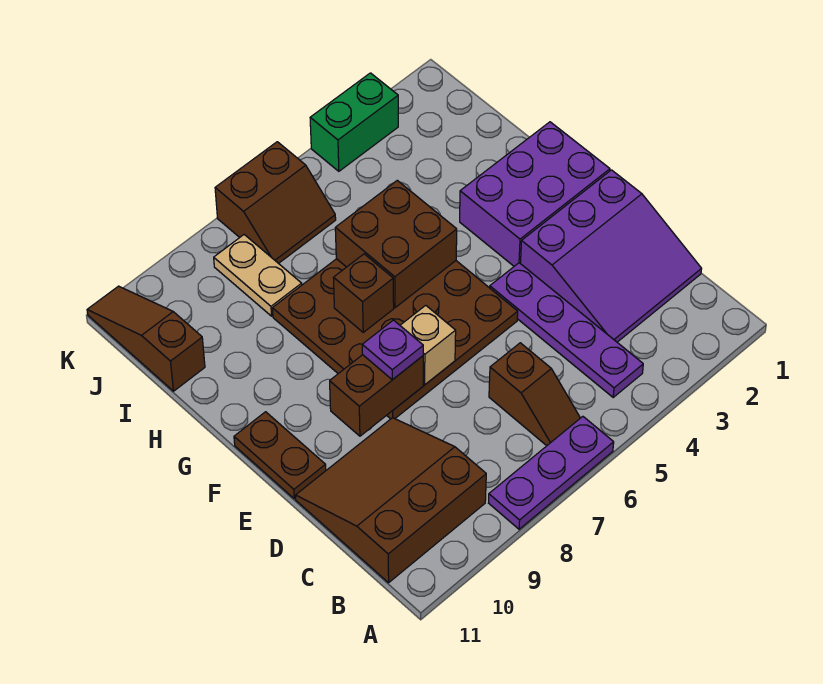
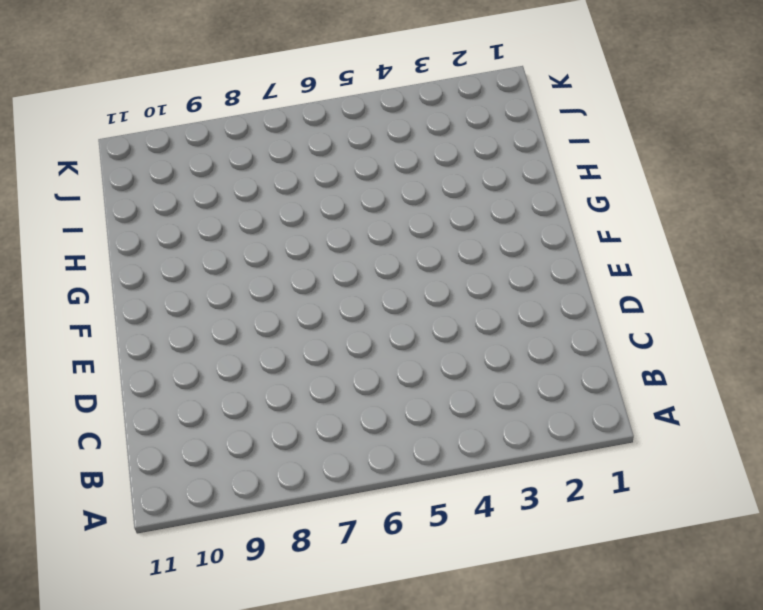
none -> purple plate A6:A8 level 1
none -> purple plate B4:E4 level 1
none -> brown slope B6:C6 level 1 top C

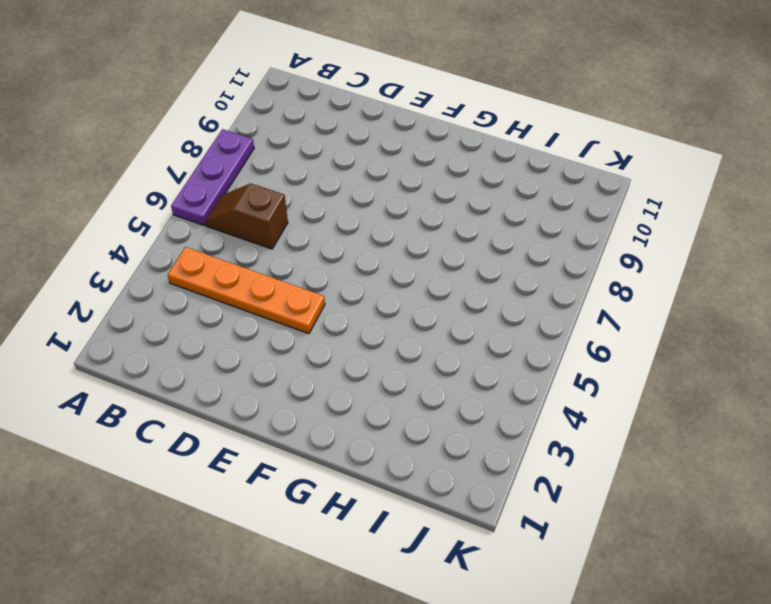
orange plate B4:E4 level 1 -> purple plate B4:E4 level 1
none -> brown slope B9:D11 level 1 top B
none -> purple slope C1:E3 level 1 top E
none -> brown plate E5:H8 level 1

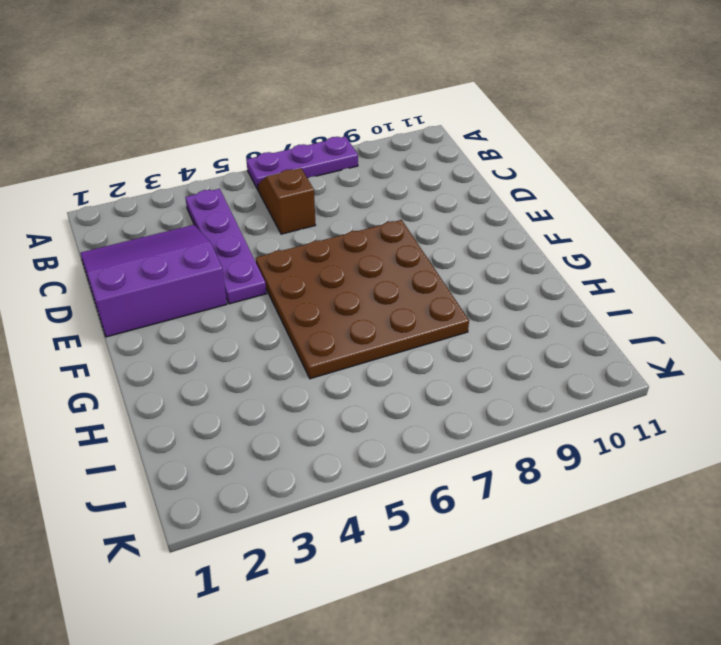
none -> brown slope B9:D11 level 1 top B
none -> brown plate E11:F11 level 1
none -> purple brick F1:G3 level 1

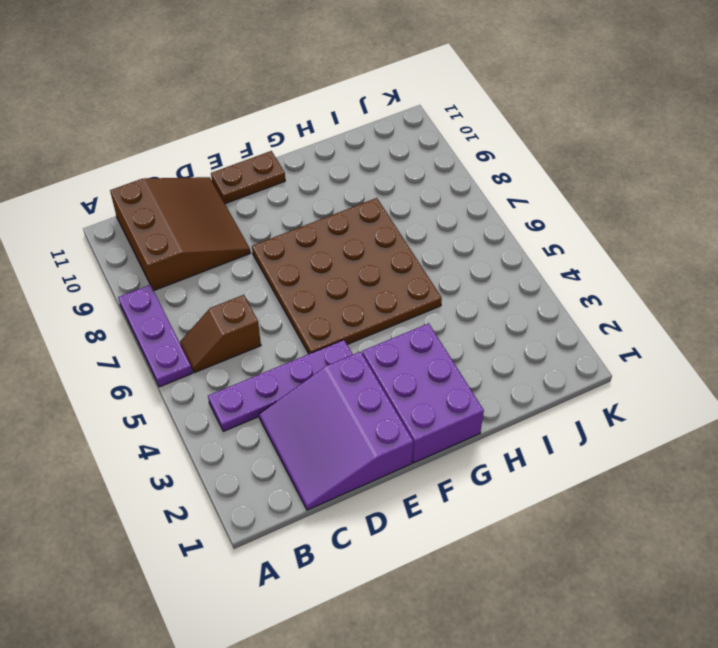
none -> tan plate I8:J8 level 1
none -> brown slope I11:K11 level 1 top I
none -> brown slope J6:K7 level 1 top K

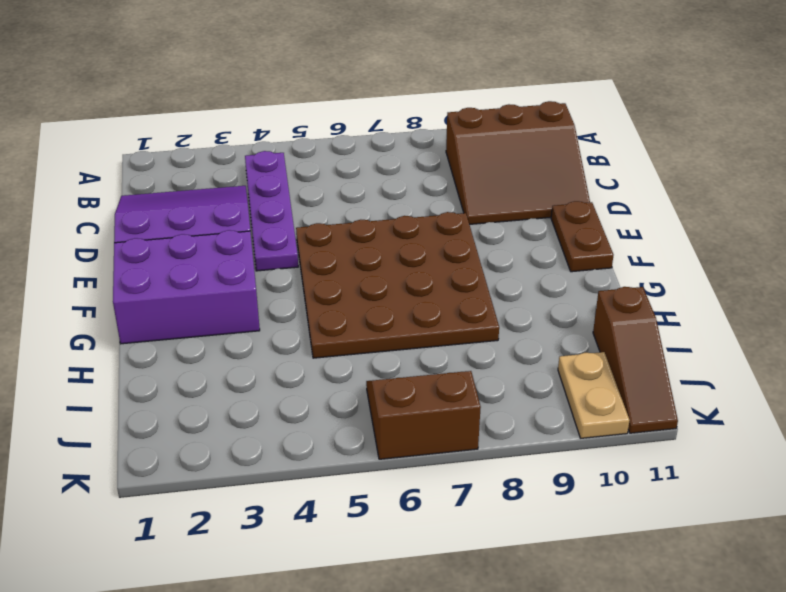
tan plate J10:K10 level 1 -> tan plate I8:J8 level 1
none -> purple plate A6:A8 level 1
none -> brown slope B6:C6 level 1 top C
none -> green brick K3:K4 level 1

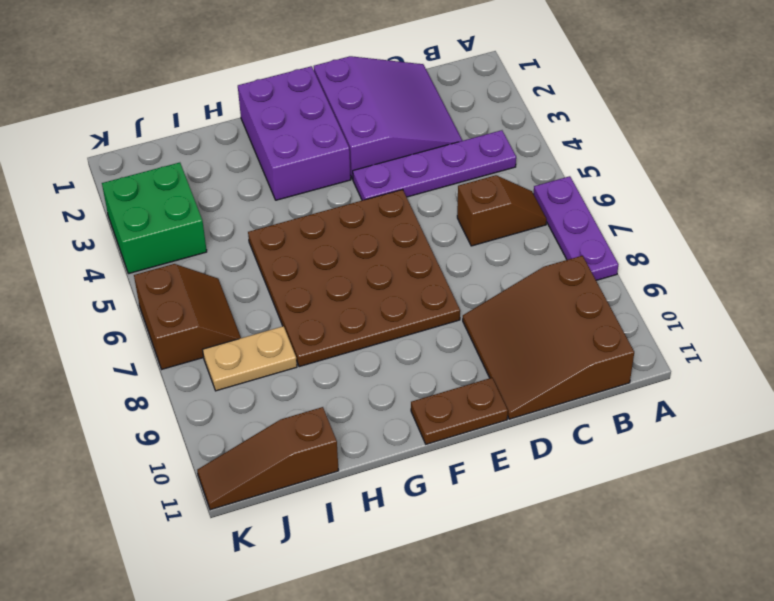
green brick J3:K4 level 1 -> green brick K3:K4 level 1
none -> tan brick E7 level 2
none -> brown brick E8:E9 level 2
none -> brown brick G5:H6 level 2

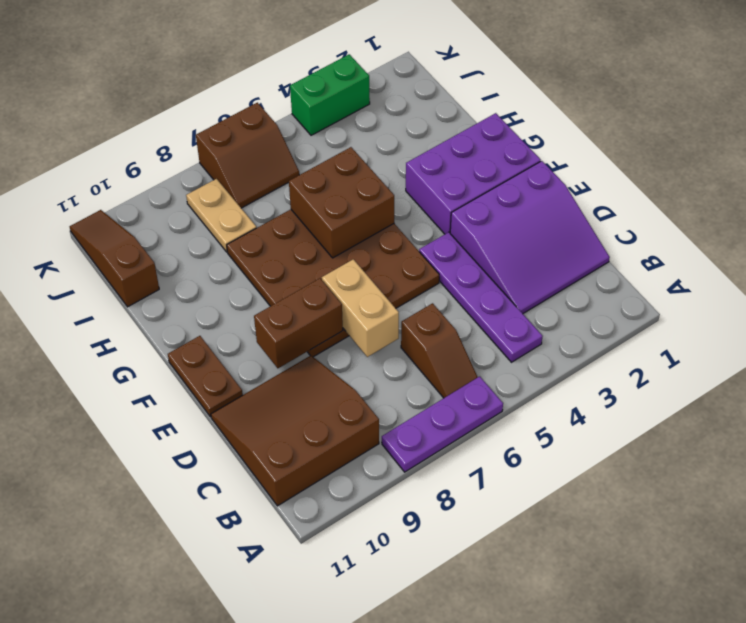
tan brick D7:E7 level 2 -> tan brick E7 level 2
none -> brown brick G7 level 2
none -> purple plate E8 level 3

